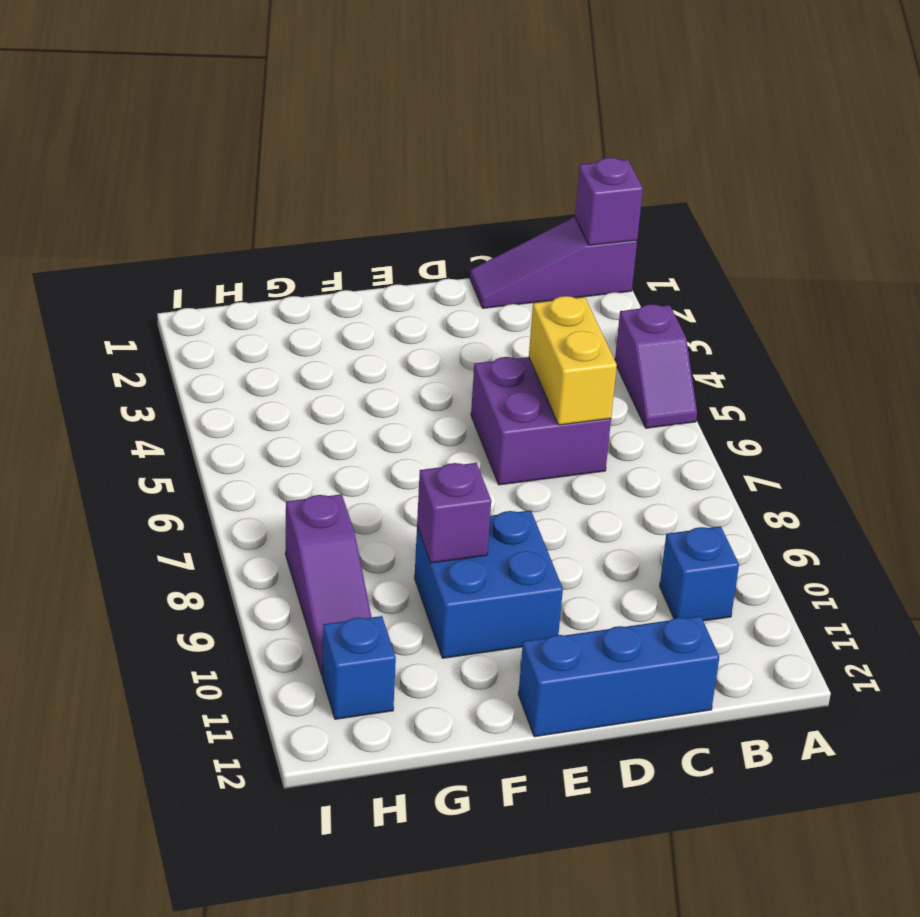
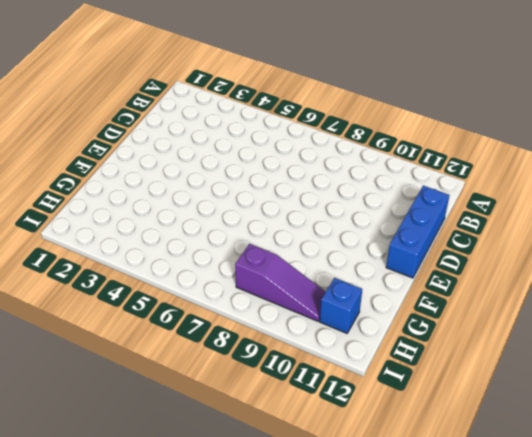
none -> purple slope A1:C1 level 1 top A
none -> purple slope A4:A5 level 1 top 4

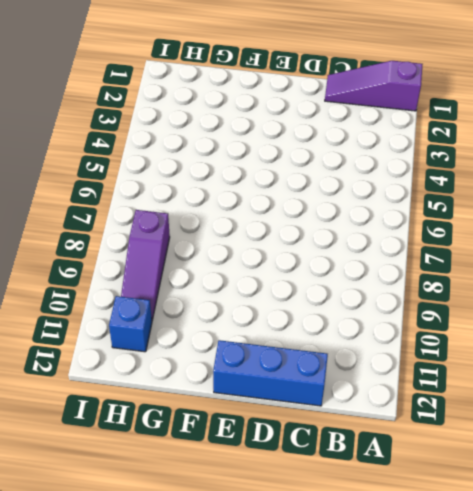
none -> purple slope A4:A5 level 1 top 4
none -> blue brick B10 level 1

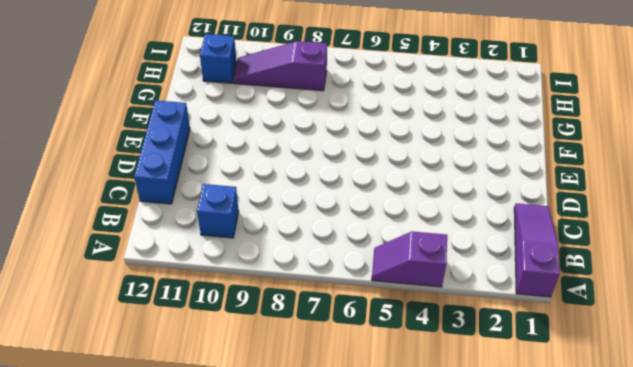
none -> purple brick C5:D6 level 1
none -> blue brick E9:F10 level 1

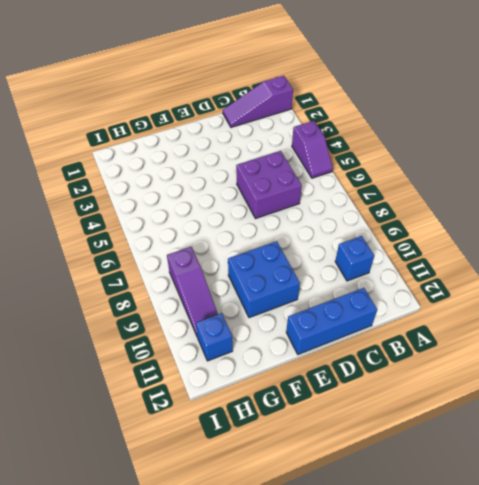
none -> purple brick A1 level 2
none -> yellow brick C5:C6 level 2

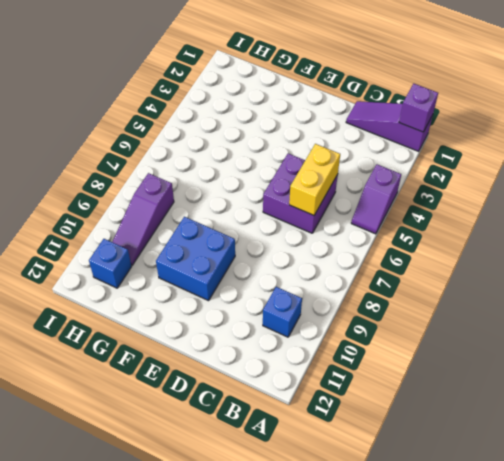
none -> blue brick C12:E12 level 1
none -> purple brick F9 level 2

